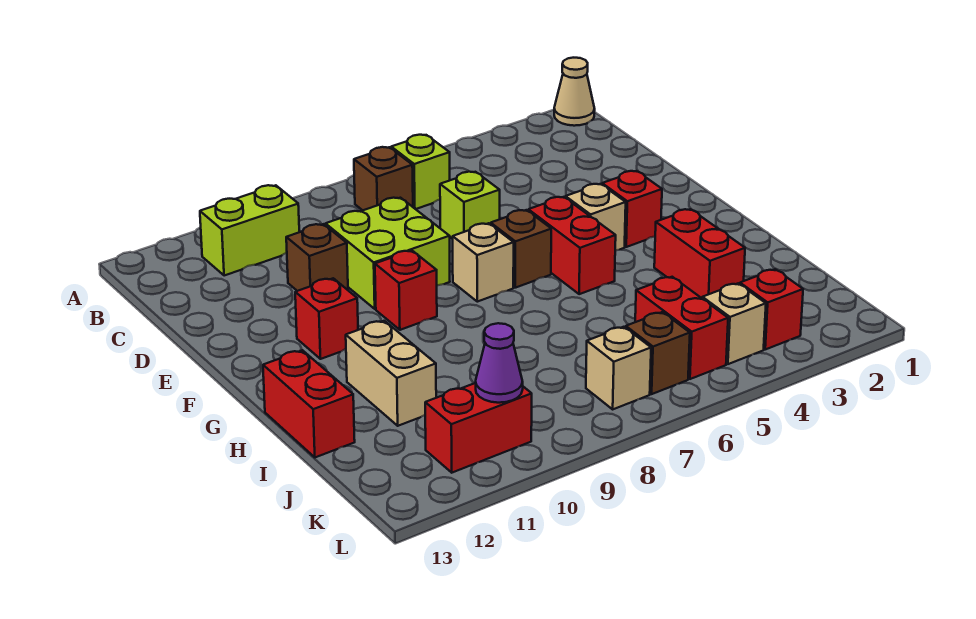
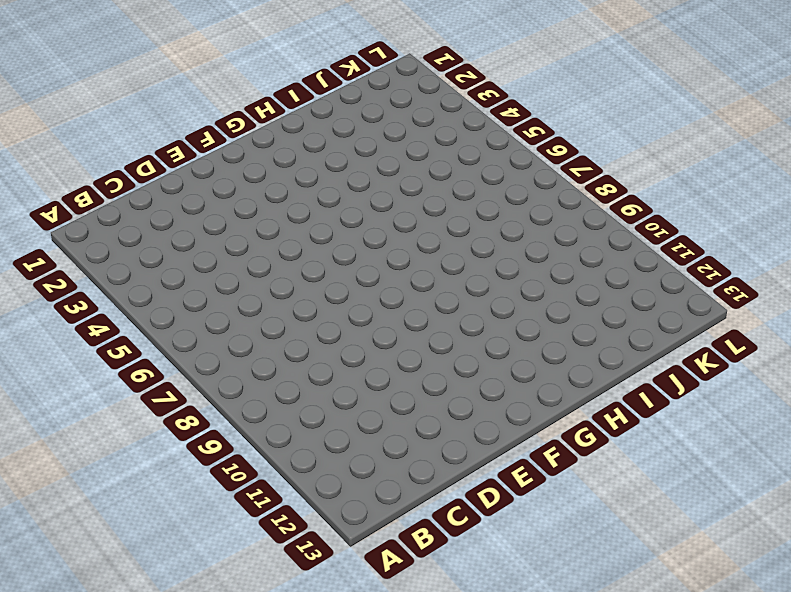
none -> tan cone A1 level 1
none -> lime brick B6 level 1
none -> brown brick B7 level 1

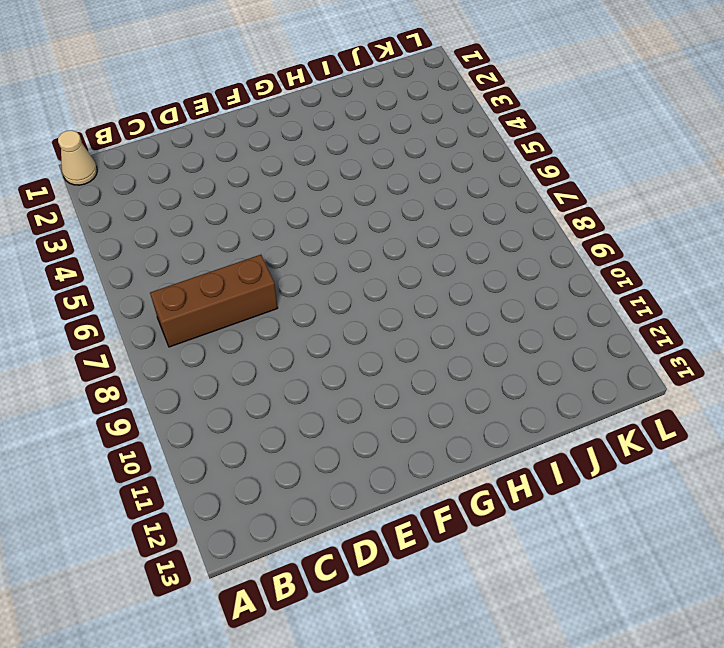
brown brick B7:D7 level 1 -> brown brick B7 level 1
none -> lime brick B6 level 1
none -> lime brick B10:B11 level 1
none -> lime brick D6 level 1

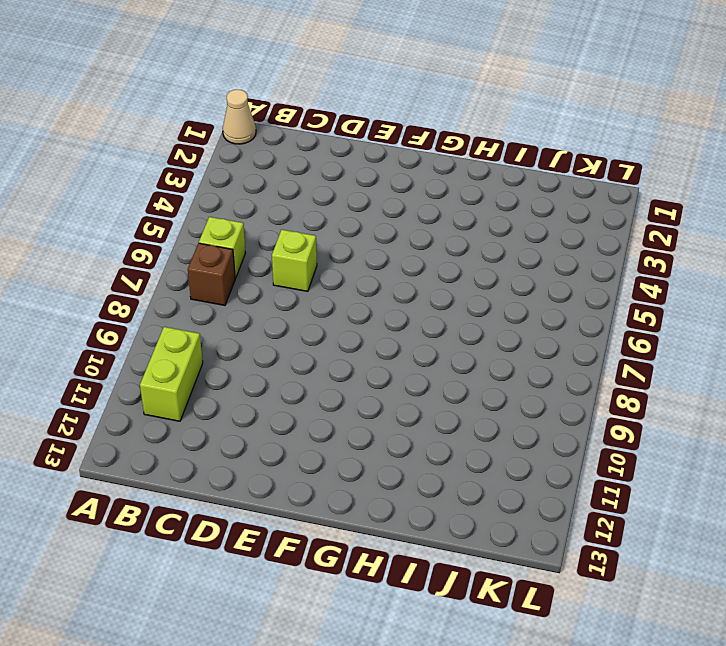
none -> lime brick D8:E9 level 1
none -> brown brick D10 level 1
none -> red brick F3 level 1

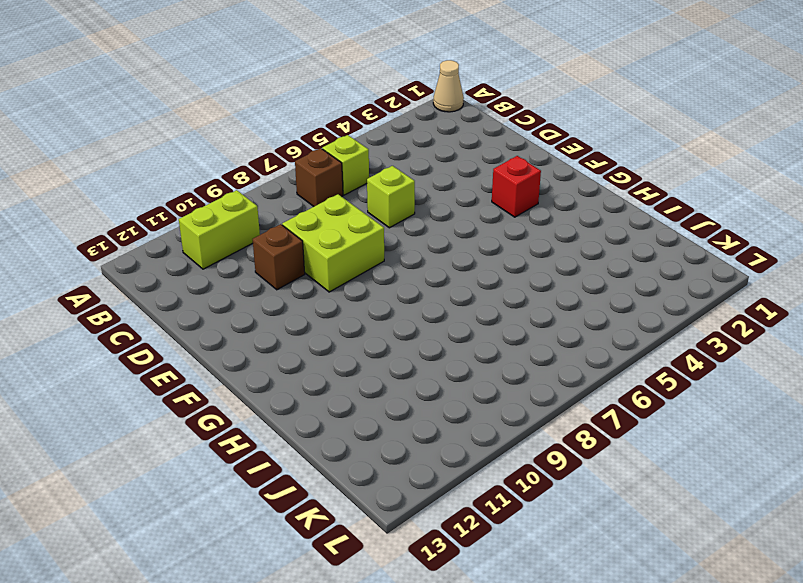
none -> tan brick F4 level 1
none -> red brick F5:G5 level 1
none -> brown brick F6 level 1

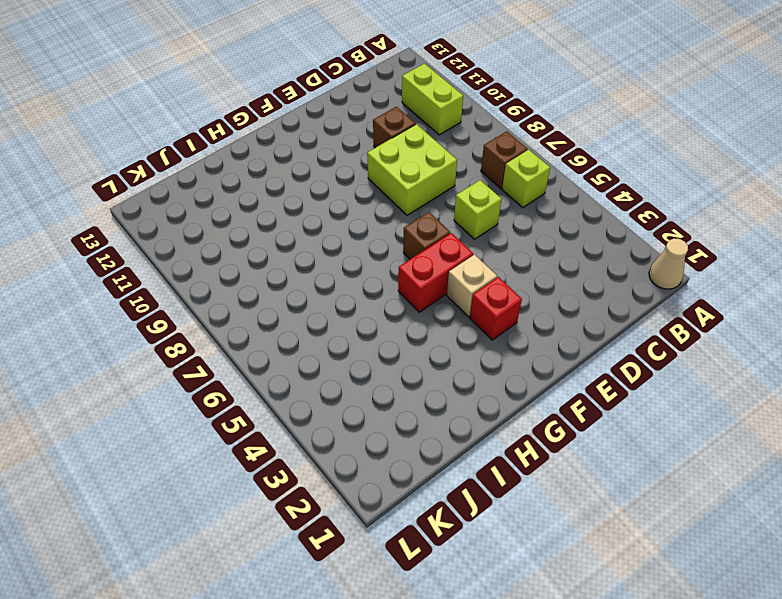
none -> tan brick F7 level 1
none -> red brick F9 level 1
none -> red brick F11 level 1

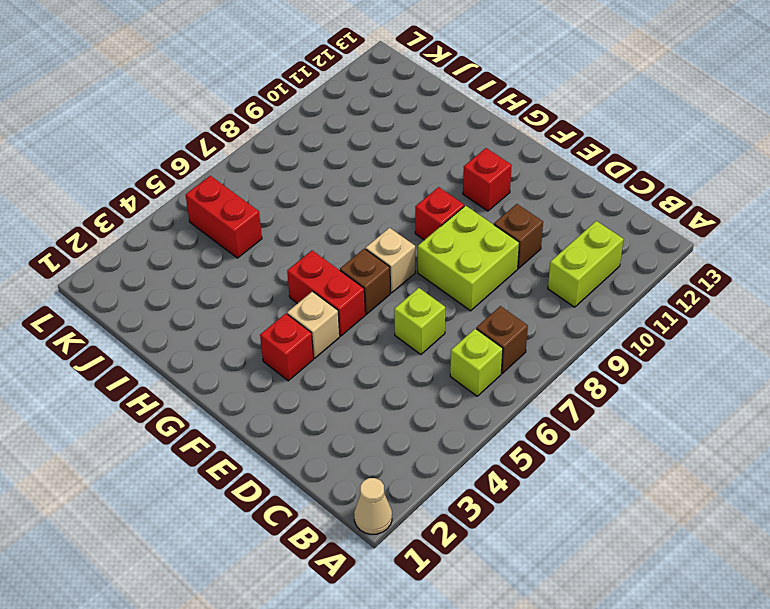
none -> red brick H3:I3 level 1
none -> tan brick H11:I11 level 1
none -> red brick H13:I13 level 1

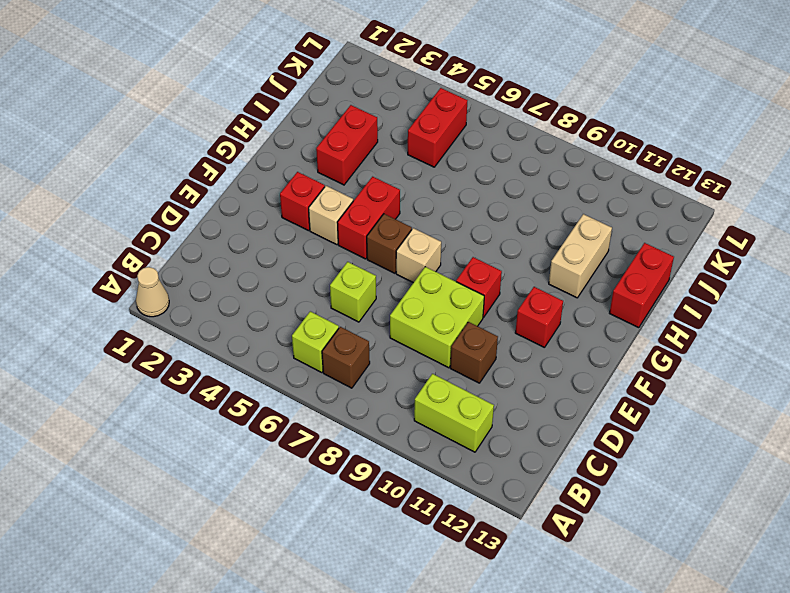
none -> red brick K3 level 1
none -> tan brick K4 level 1
none -> brown brick K6 level 1

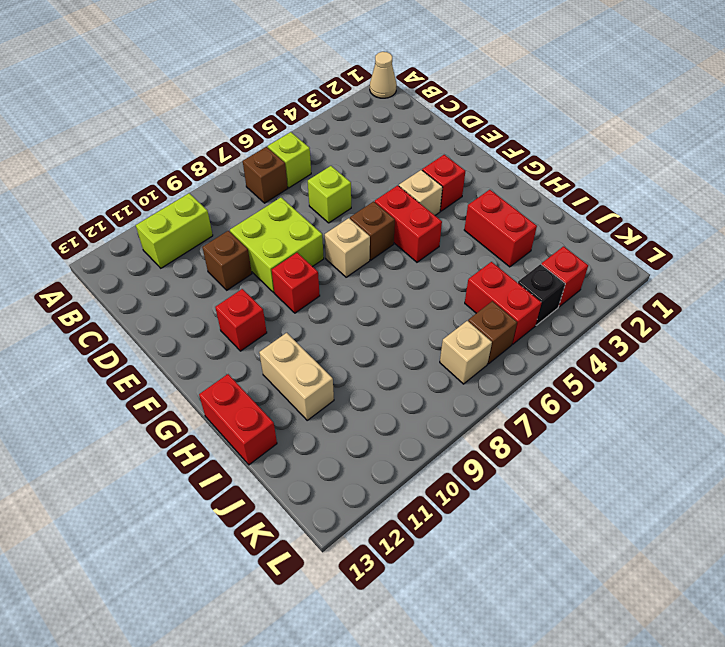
black brick K4 level 1 -> tan brick K4 level 1
none -> red brick K10:K11 level 1
none -> purple cone K10 level 2

